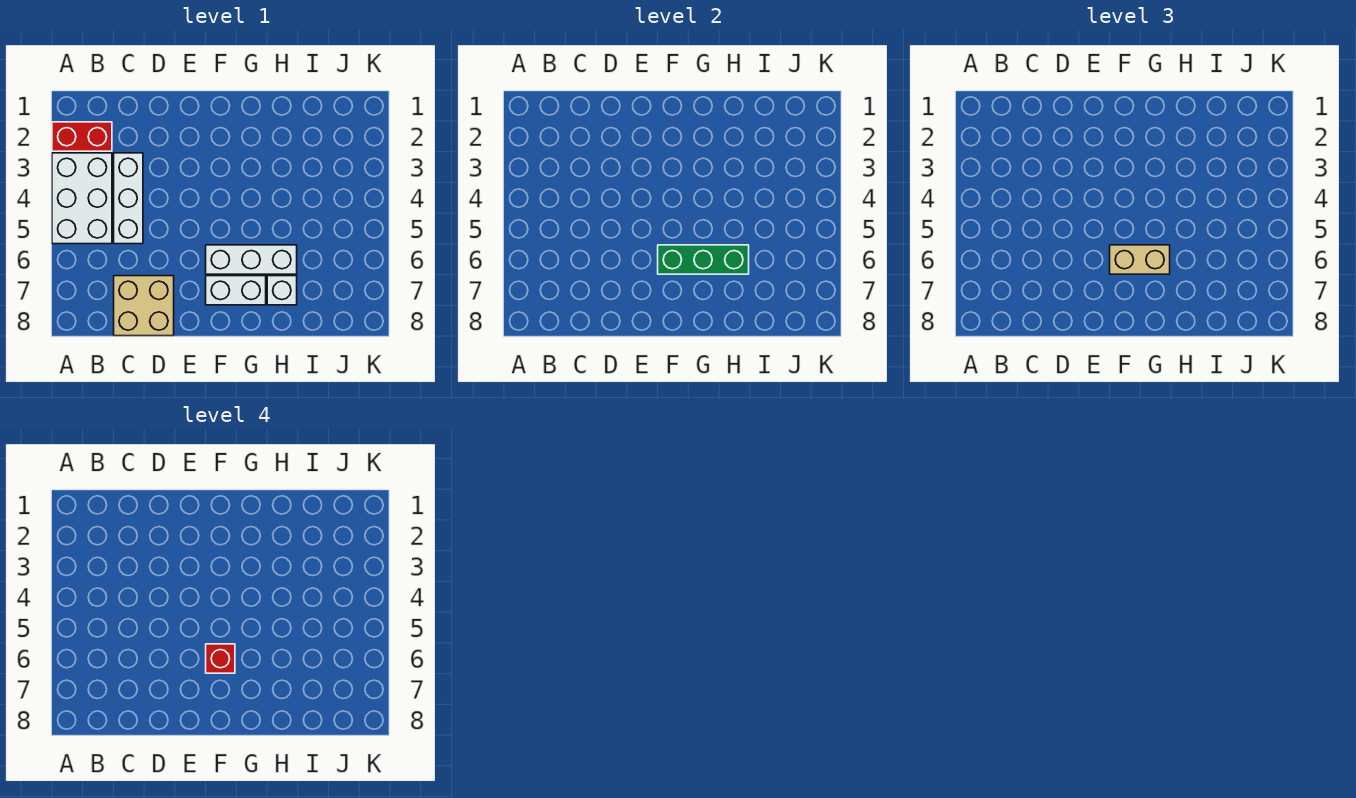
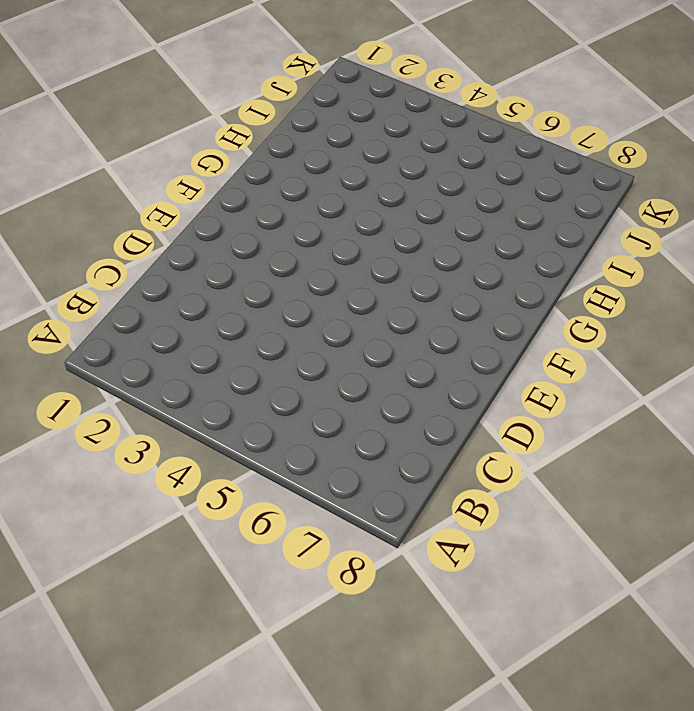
none -> red brick A2:B2 level 1
none -> white brick A3:B5 level 1

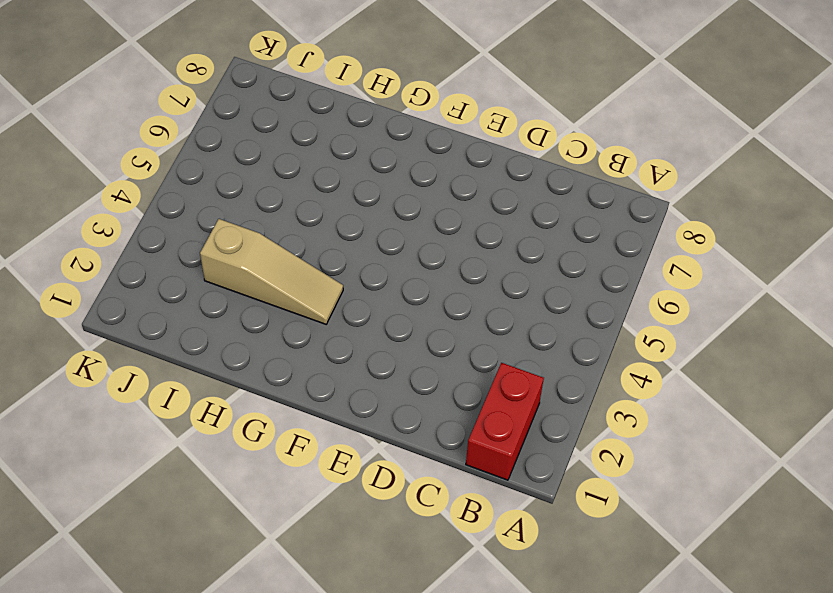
red brick B1:B2 level 1 -> red brick A2:B2 level 1
tan slope G3:I3 level 1 top I -> none
none -> white brick A3:B5 level 1
none -> white brick C3:C5 level 1

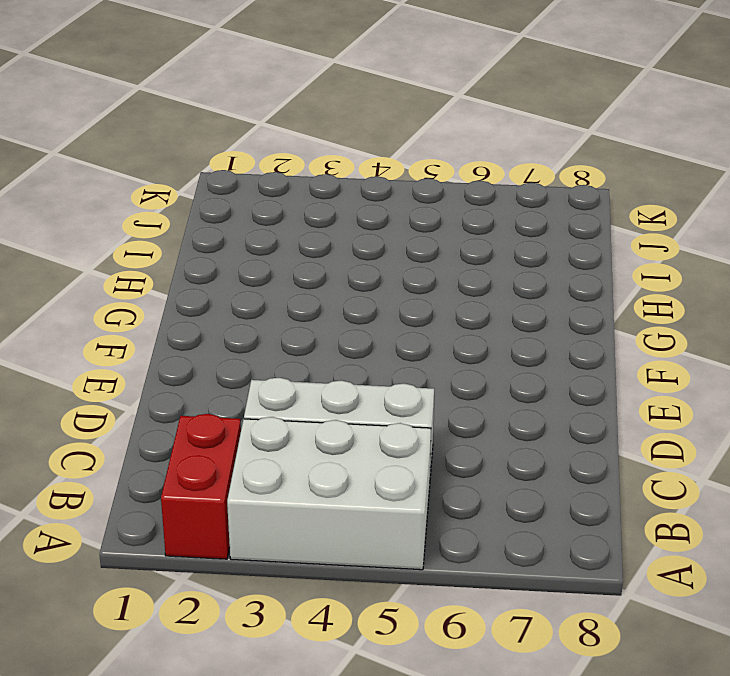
none -> tan brick C7:D8 level 1
none -> white brick F6:H6 level 1

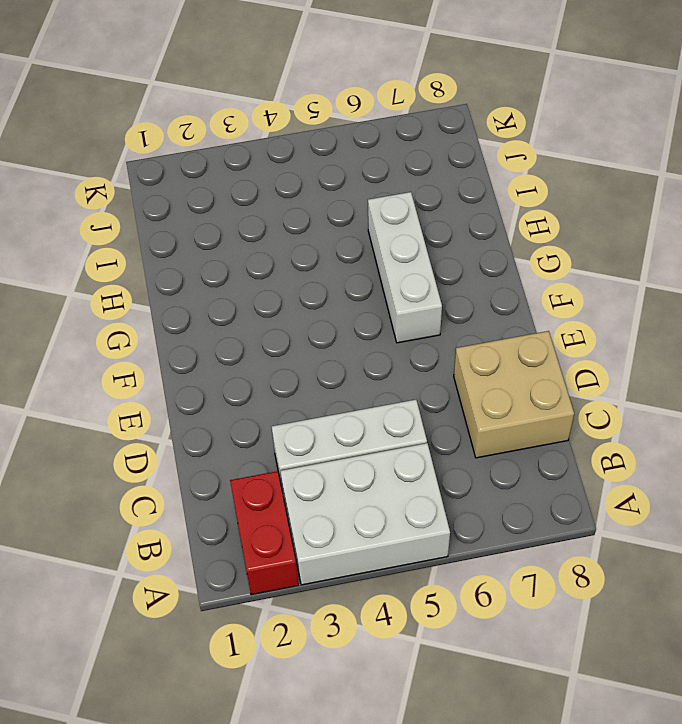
none -> white brick F7:G7 level 1
none -> white brick H7 level 1

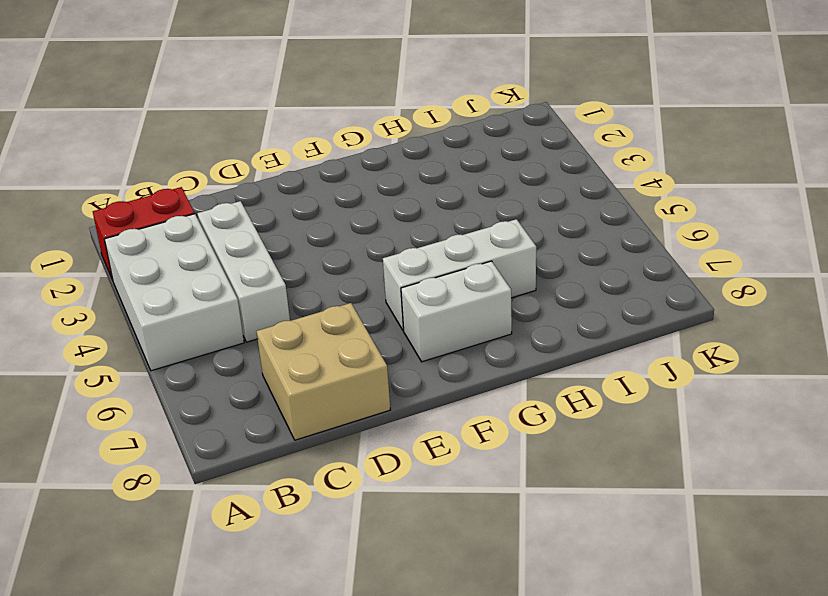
none -> white brick H7 level 1
none -> green brick F6:H6 level 2

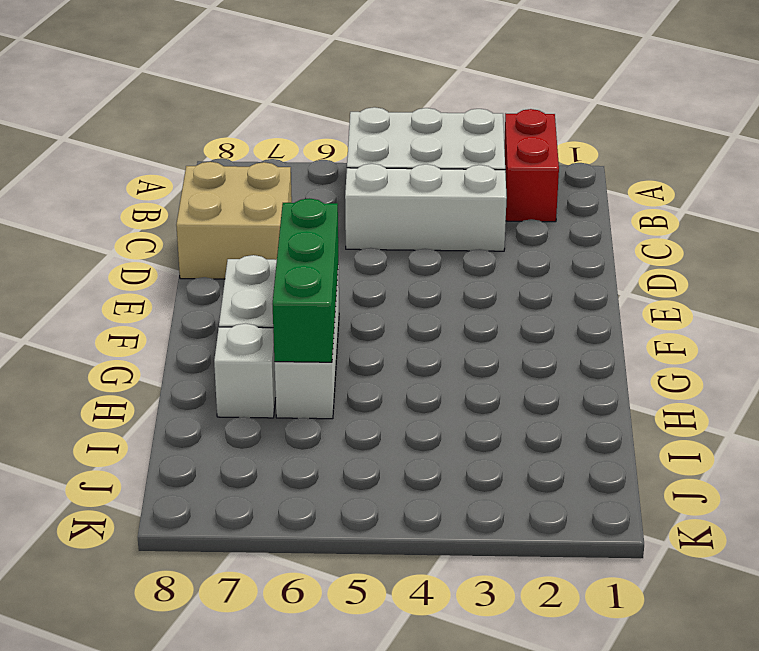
none -> tan brick F6:G6 level 3
none -> red brick F6 level 4

